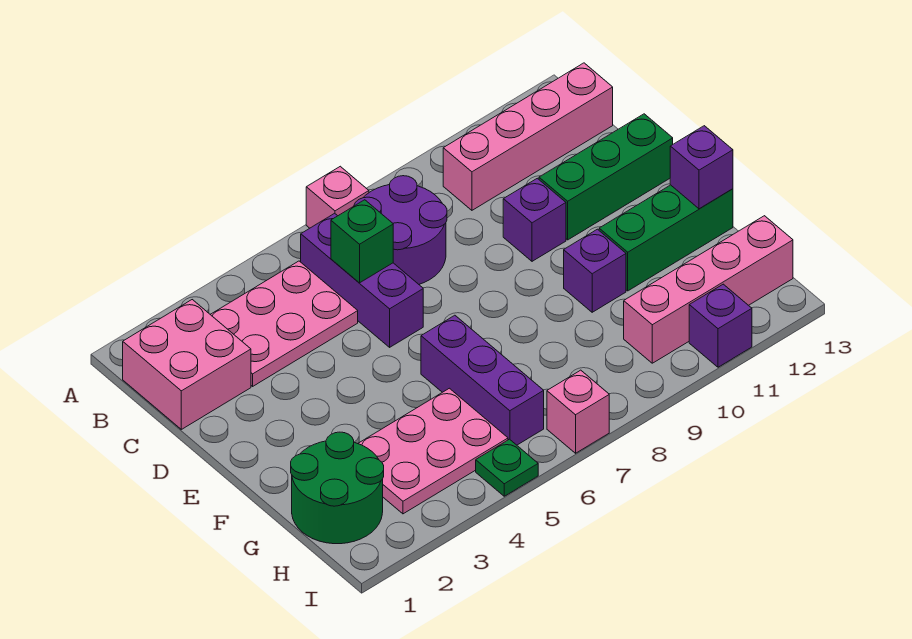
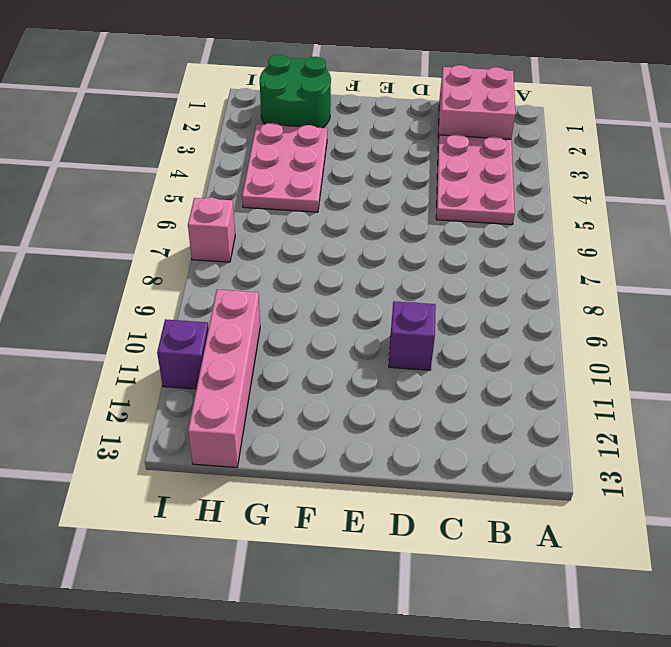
none -> pink brick A7 level 1
none -> purple brick B6:D6 level 1
none -> purple round brick B7:C8 level 1

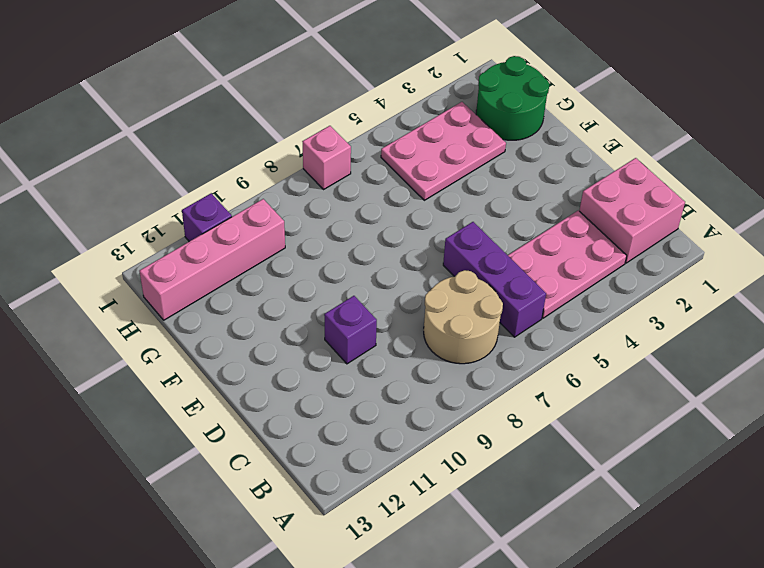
tan round brick B7:C8 level 1 -> purple round brick B7:C8 level 1
none -> pink brick A7 level 1
none -> pink brick B10:B13 level 1
none -> green brick D11:D13 level 1

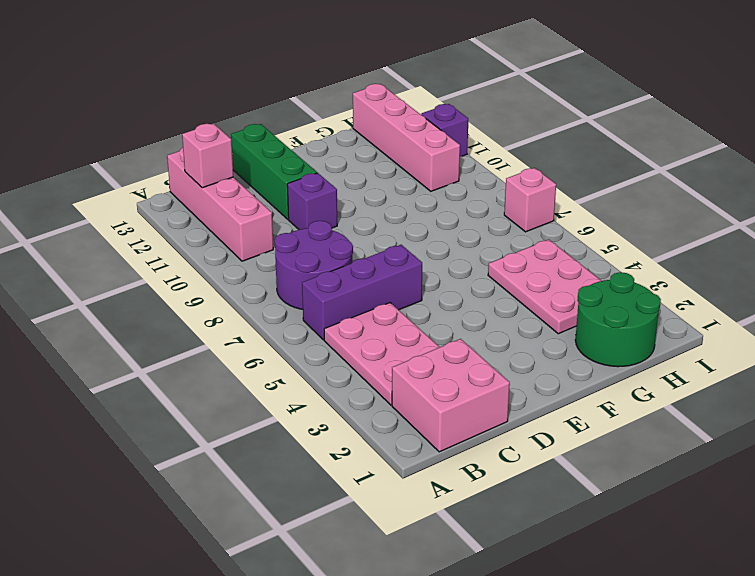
pink brick B12 level 2 -> pink brick A7 level 1
none -> purple brick F6:H6 level 1
none -> purple brick F10 level 1
none -> green brick F11:F13 level 1

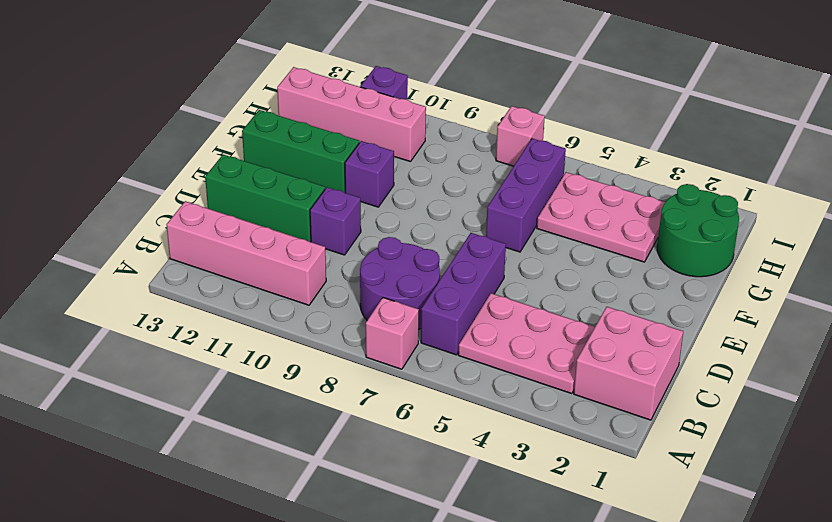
none -> green plate I5 level 1
none -> green brick C6 level 2
none -> purple brick F13 level 2

